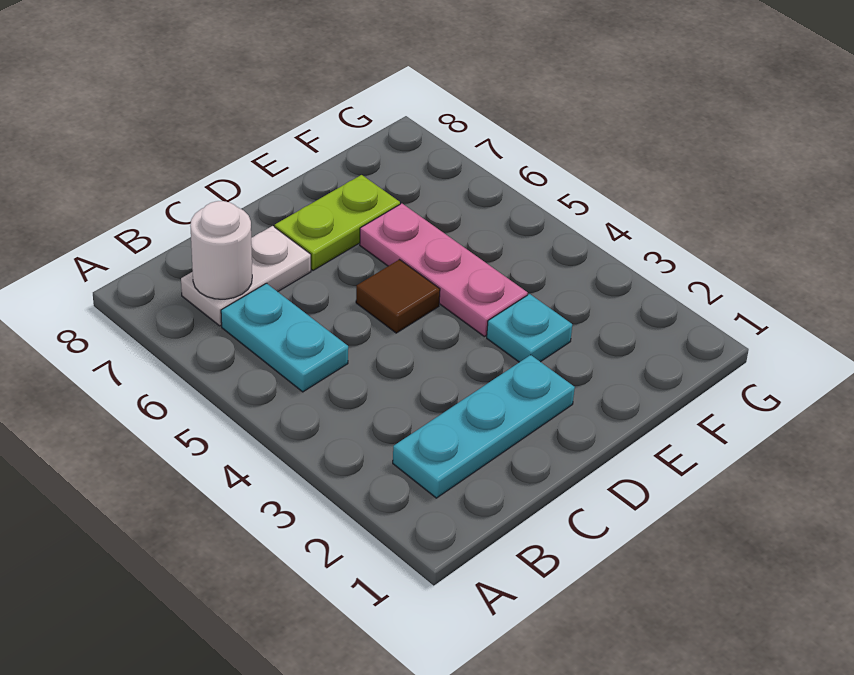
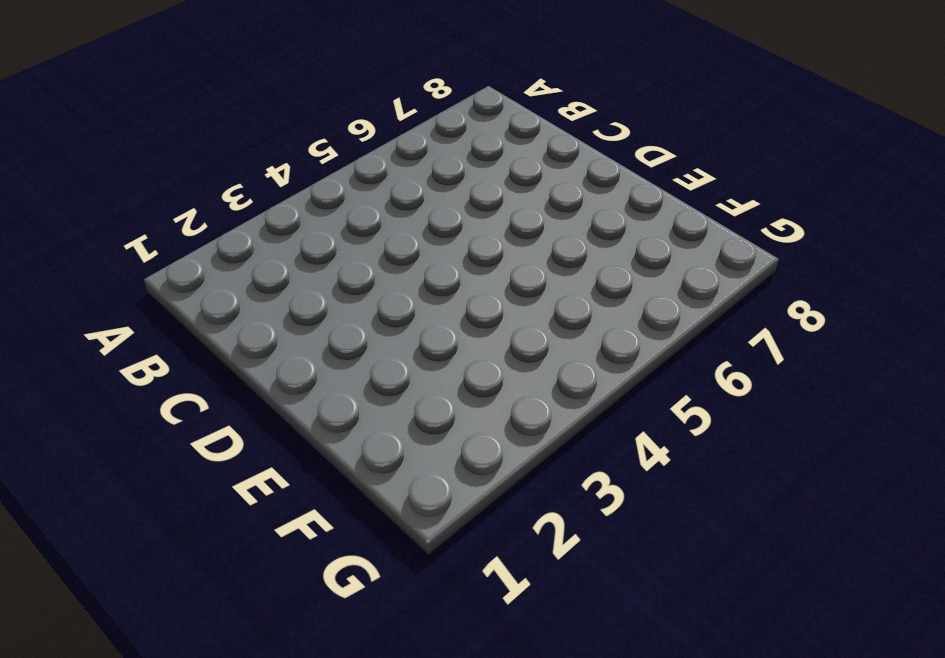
none -> cyan plate B2:D2 level 1
none -> cyan plate B5:B6 level 1

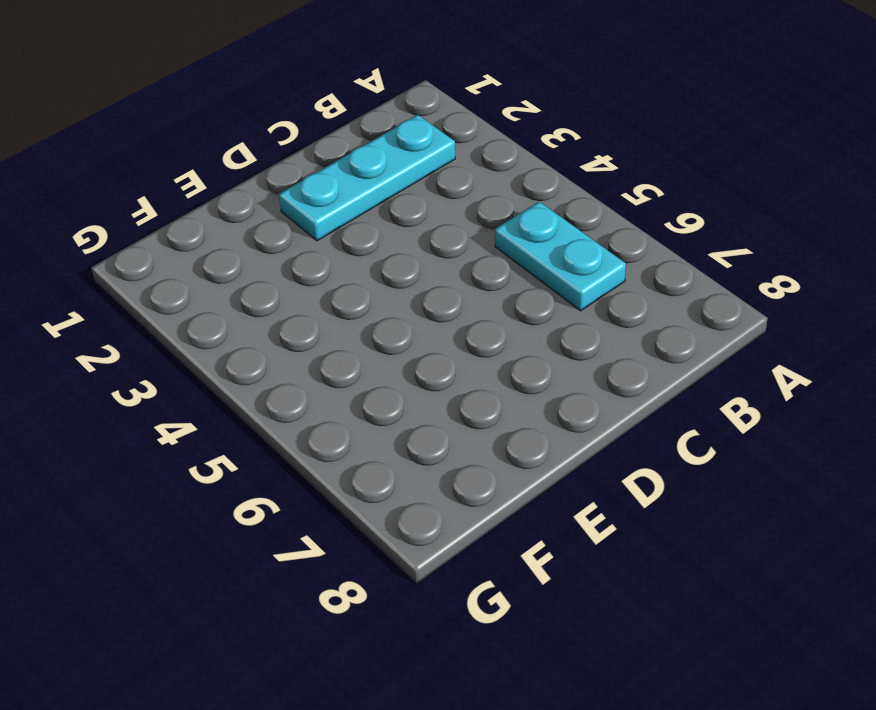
none -> white plate B7:C7 level 1
none -> brown tile D5 level 1

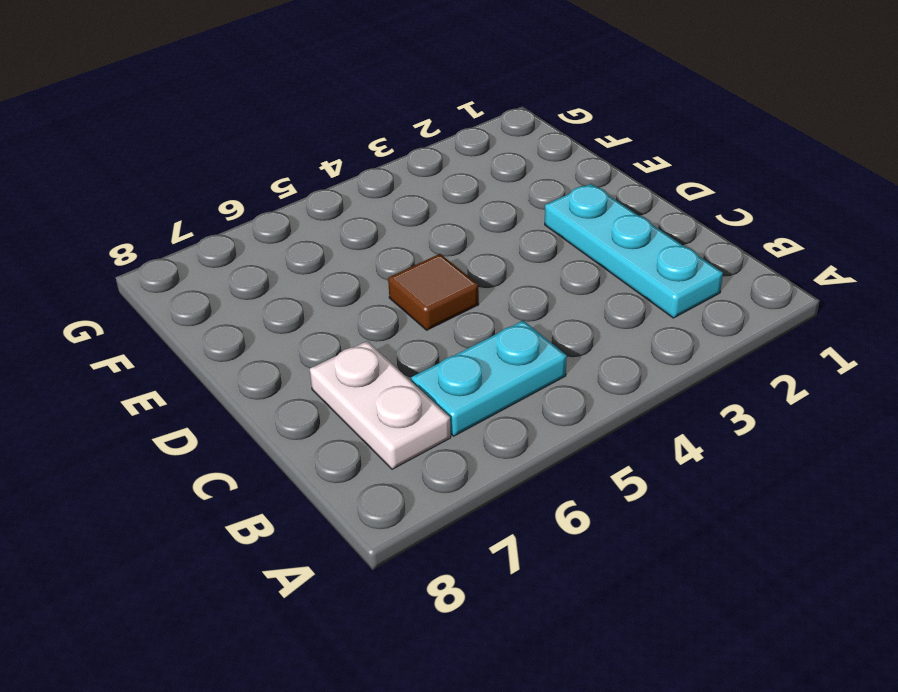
none -> lime plate D7:E7 level 1
none -> cyan plate E3 level 1

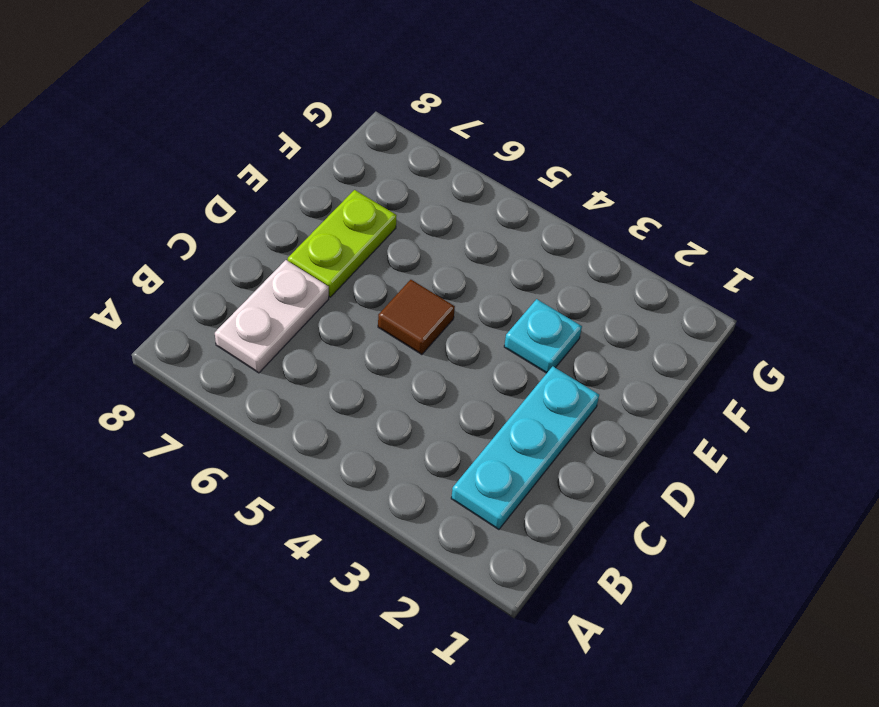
none -> cyan plate B5:B6 level 1
none -> pink plate E4:E6 level 1

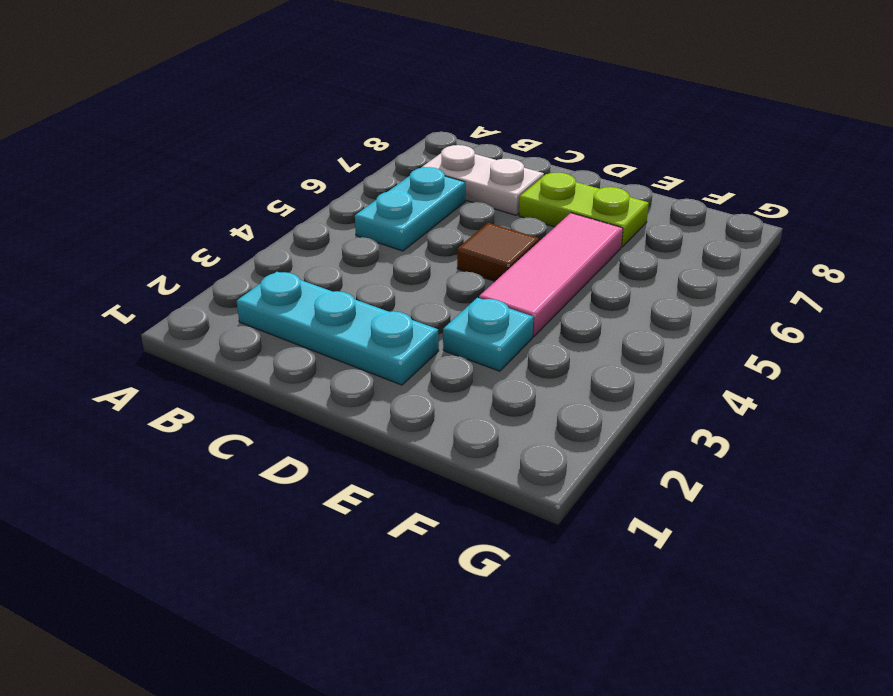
pink tile E4:E6 level 1 -> pink plate E4:E6 level 1
none -> white round brick B7 level 2

